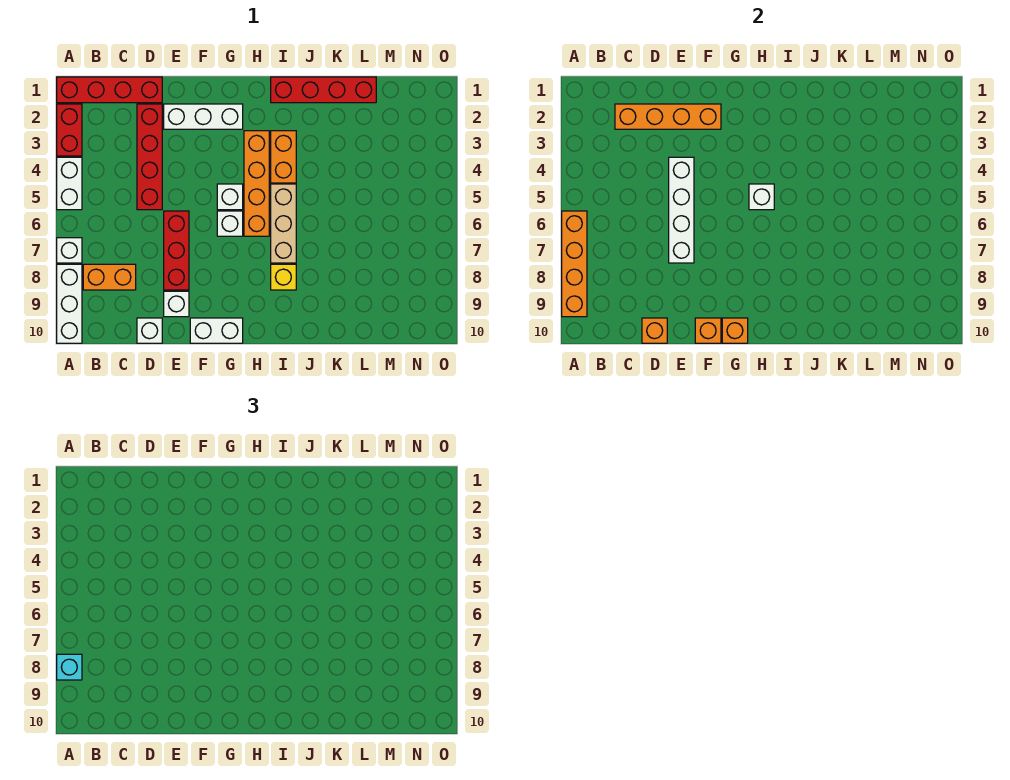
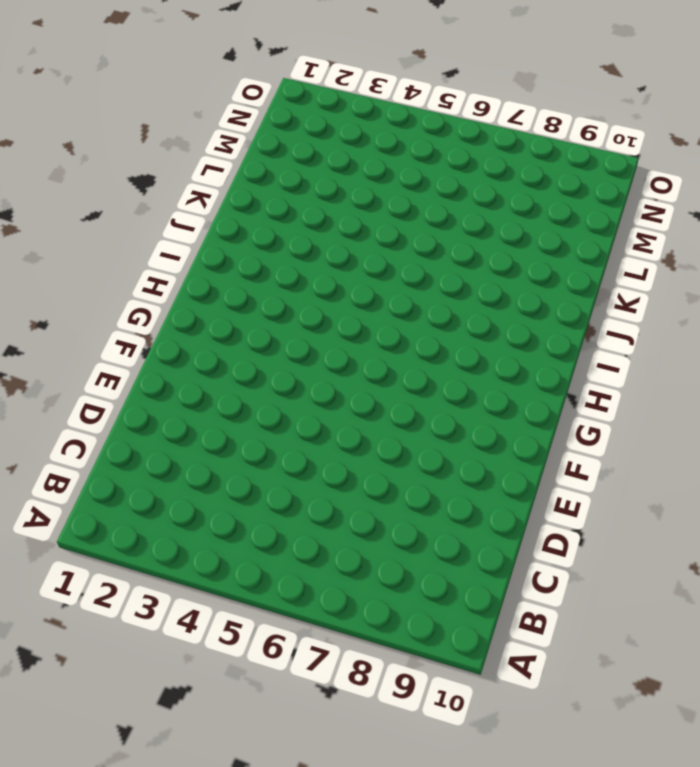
none -> red brick A1:D1 level 1
none -> red brick A2:A3 level 1
none -> white brick A4:A5 level 1

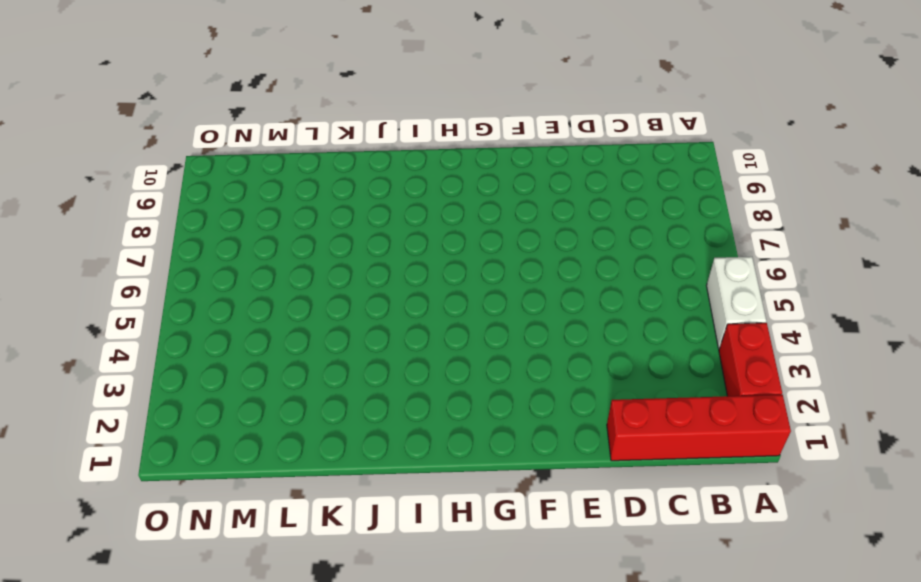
none -> white brick A7 level 1
none -> white brick A8:A10 level 1
none -> orange brick B8:C8 level 1

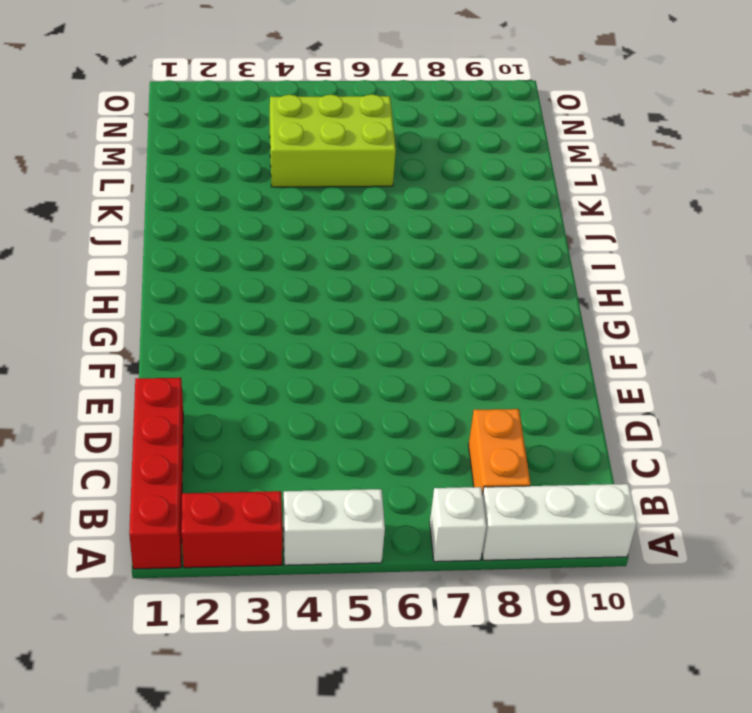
lime brick L4:M6 level 1 -> none
none -> red brick D2:D5 level 1
none -> white brick D10 level 1
none -> white brick E2:G2 level 1

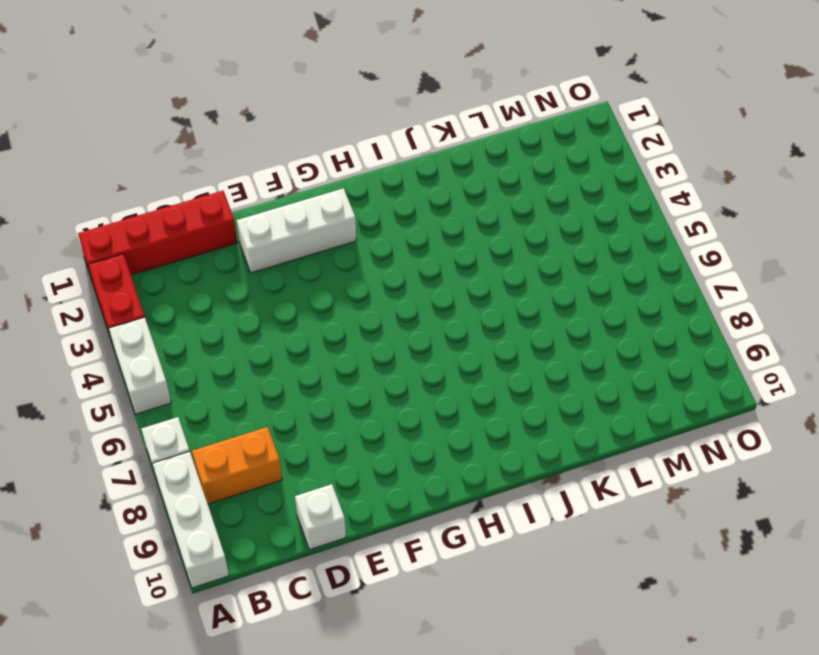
none -> red brick D2:D5 level 1
none -> red brick E6:E8 level 1
none -> white brick E9 level 1

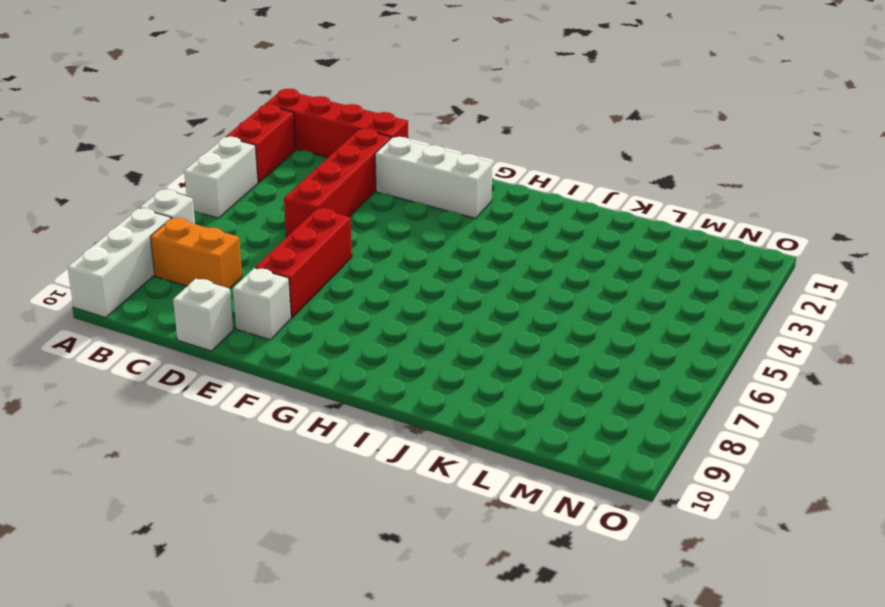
none -> white brick F10:G10 level 1
none -> white brick G5 level 1
none -> white brick G6 level 1

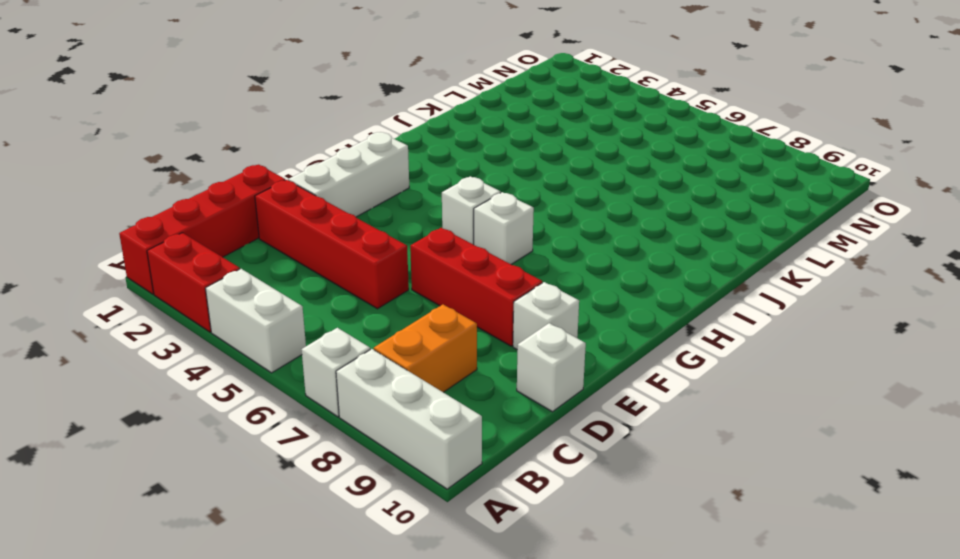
none -> white brick F10:G10 level 1
none -> orange brick H3:H6 level 1
none -> red brick I1:L1 level 1

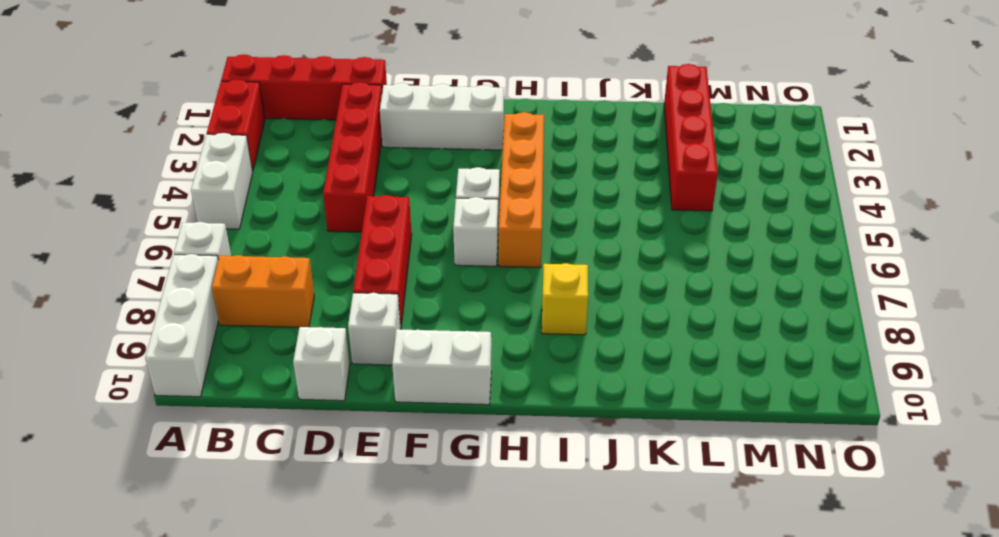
red brick L1:L4 level 1 -> red brick I1:L1 level 1
none -> orange brick I3:I4 level 1
none -> tan brick I5:I7 level 1
none -> orange brick A6:A9 level 2

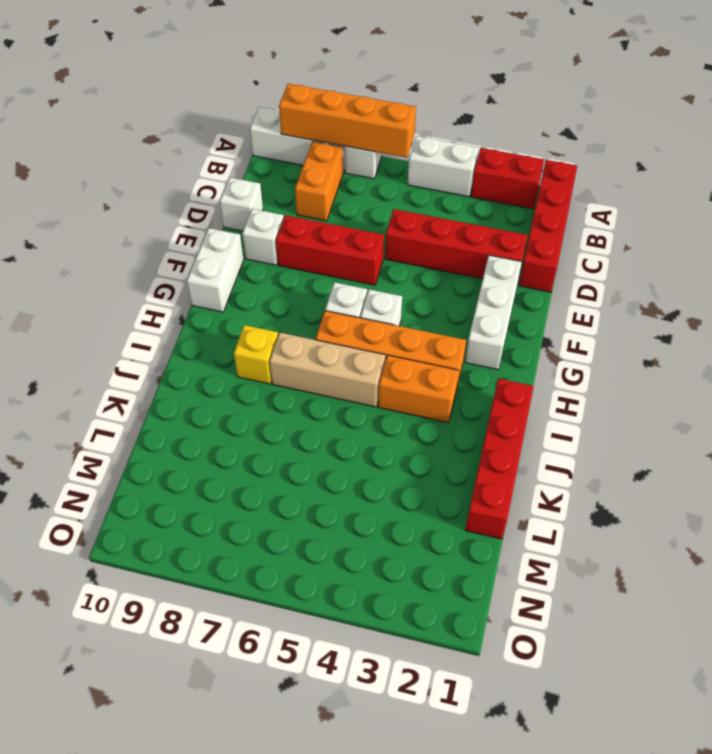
none -> orange brick C2:F2 level 2
none -> orange brick D10 level 2
none -> white brick E4:E7 level 2

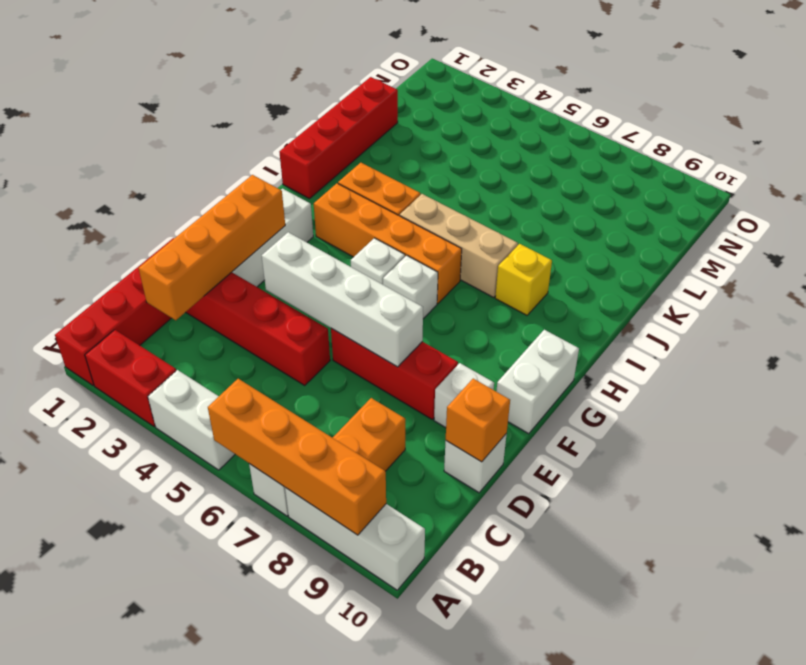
none -> orange brick F10 level 2
none -> orange brick G10 level 2
none -> white brick H5 level 2

